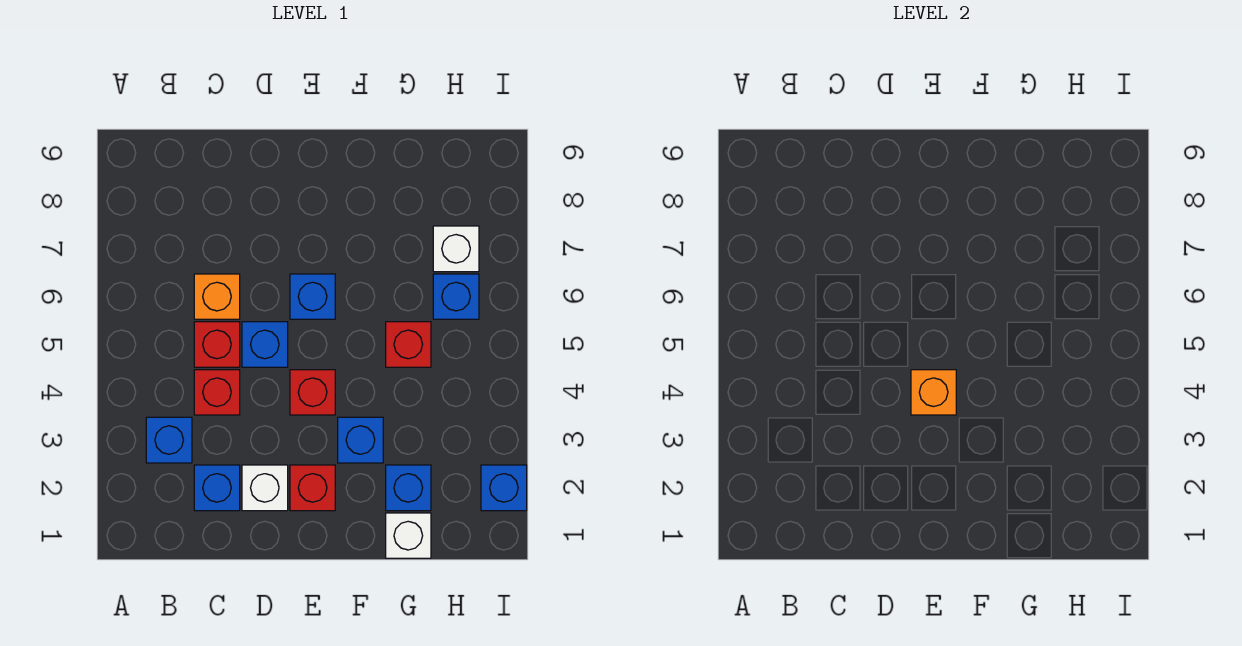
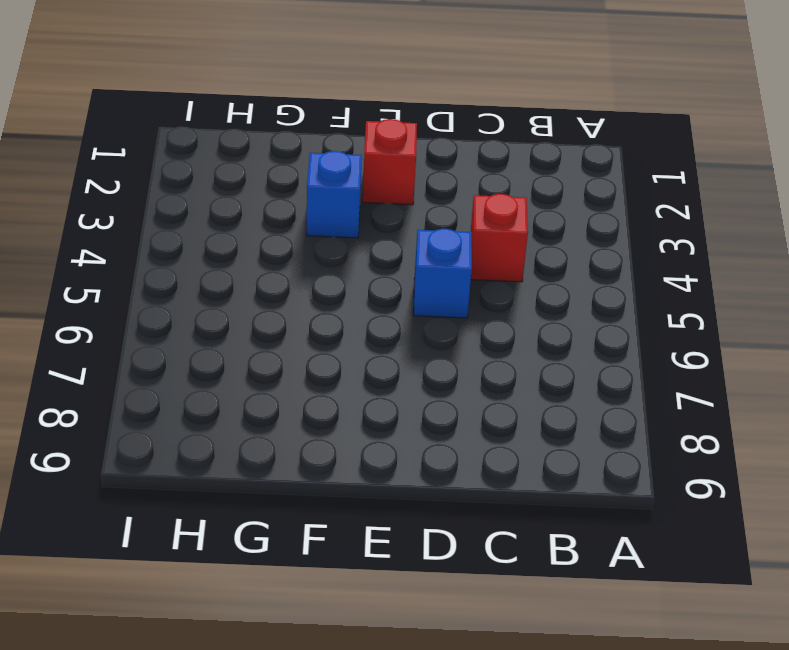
none -> blue brick B3 level 1
none -> blue brick C2 level 1
none -> red brick C5 level 1

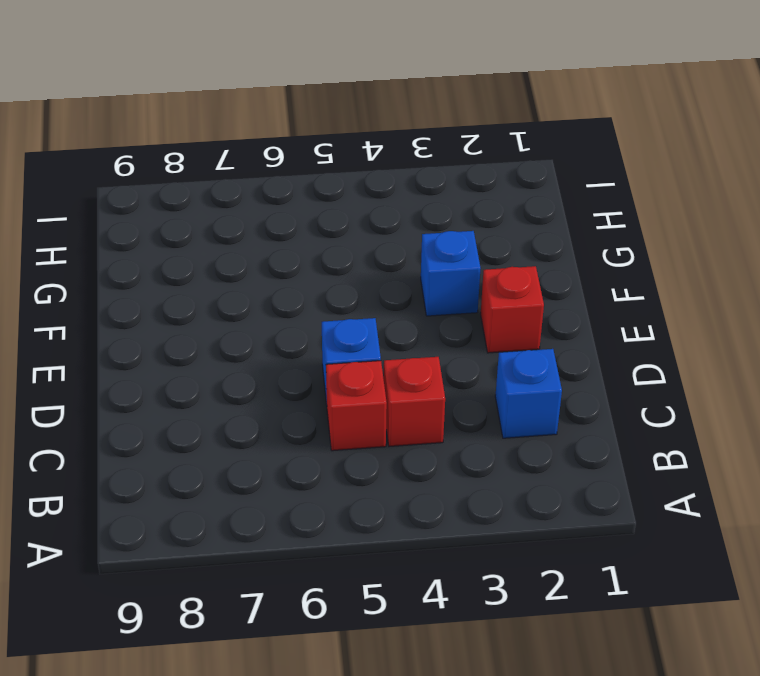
none -> blue brick B3 level 1
none -> orange brick C6 level 1
none -> white brick D2 level 1

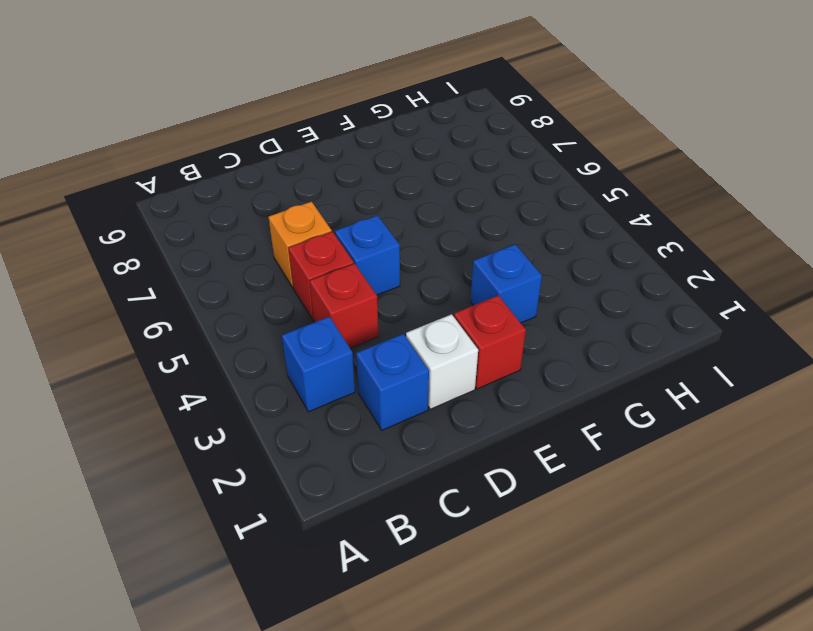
none -> red brick E4 level 1
none -> blue brick E6 level 1
none -> white brick G1 level 1

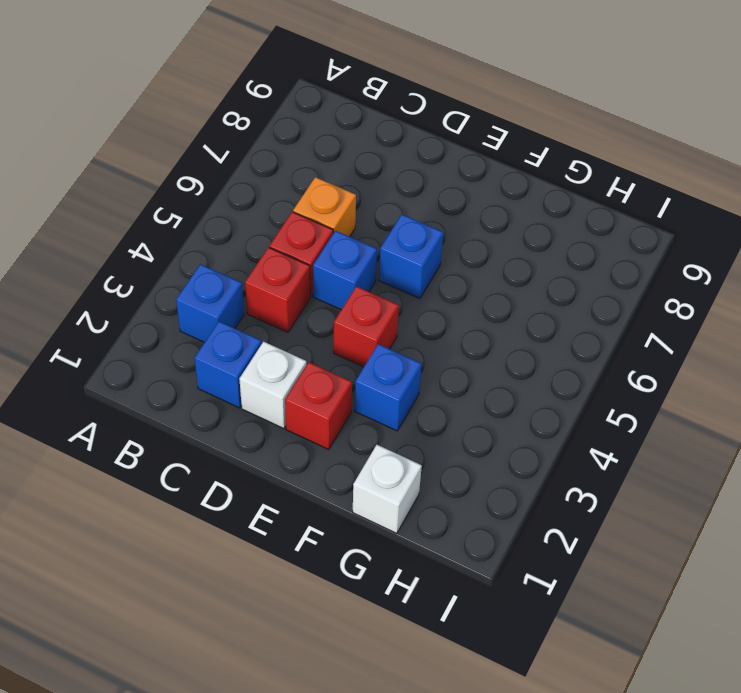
none -> blue brick G2 level 1
none -> red brick G5 level 1
none -> blue brick H6 level 1

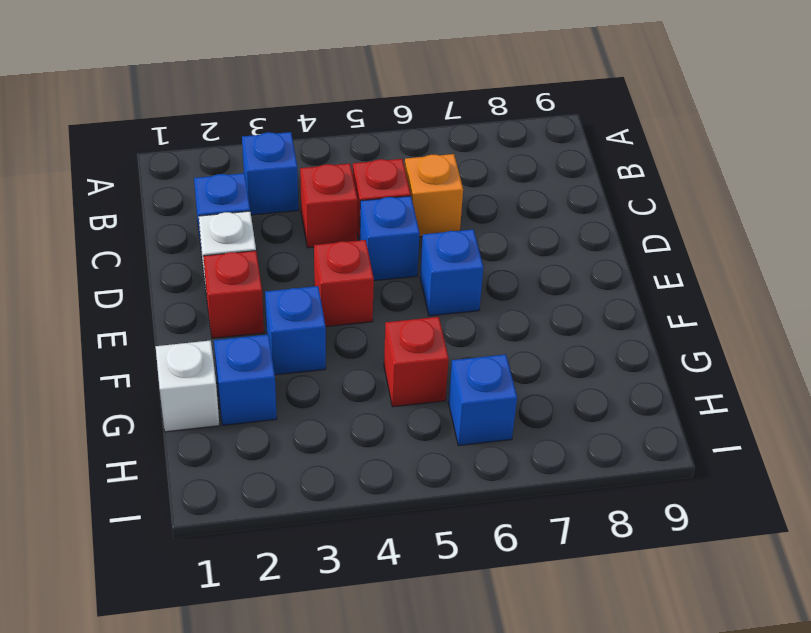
none -> white brick H7 level 1
none -> blue brick I2 level 1
none -> orange brick E4 level 2

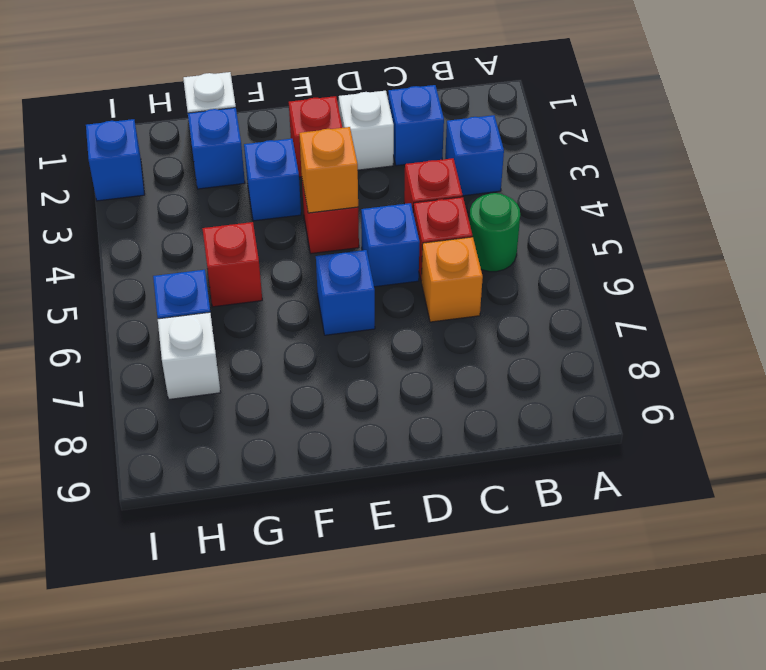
green round brick B5 level 1 -> none

